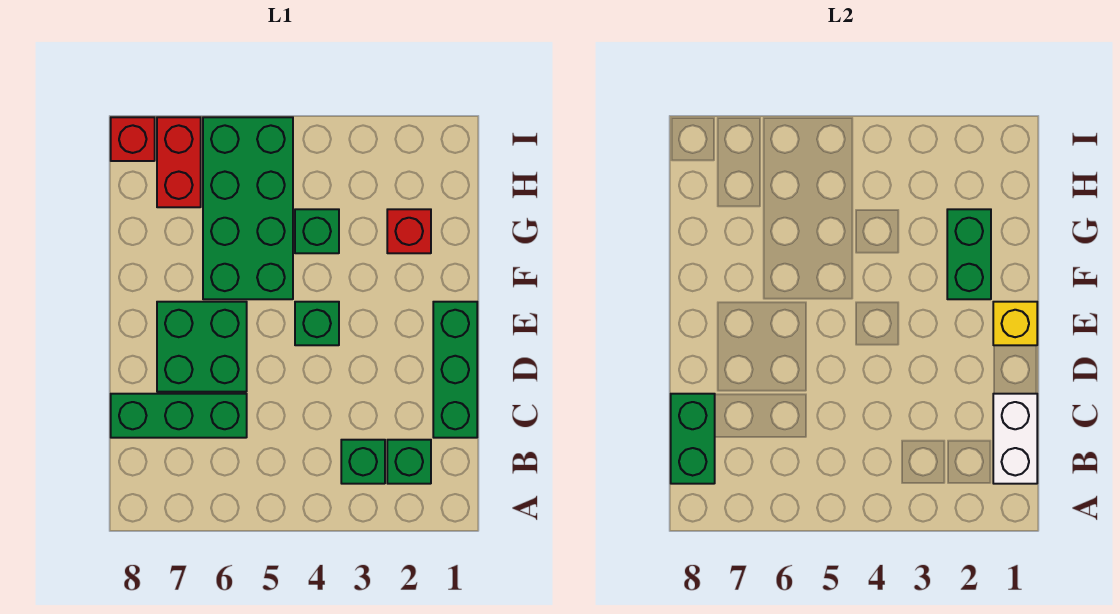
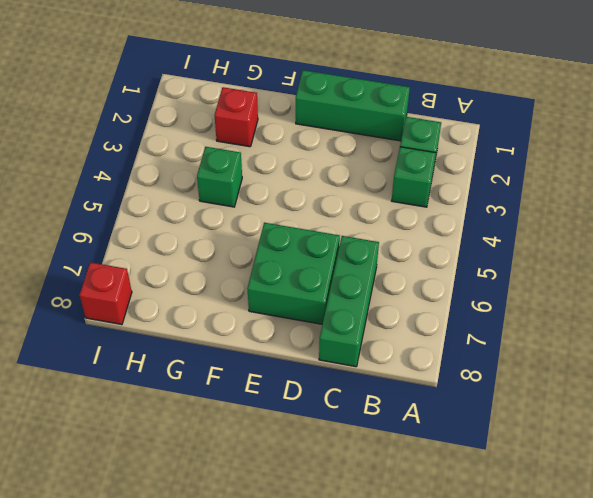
none -> green brick E4 level 1
none -> green brick F5:I6 level 1
none -> red brick H7:I7 level 1

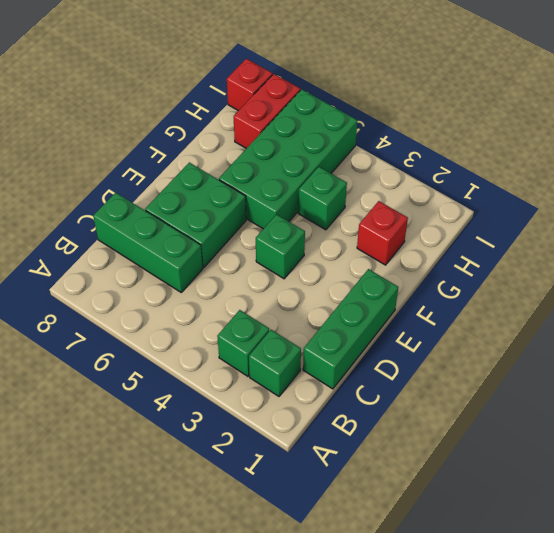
none -> white brick B1:C1 level 2
none -> green brick B8:C8 level 2
none -> yellow brick E1 level 2

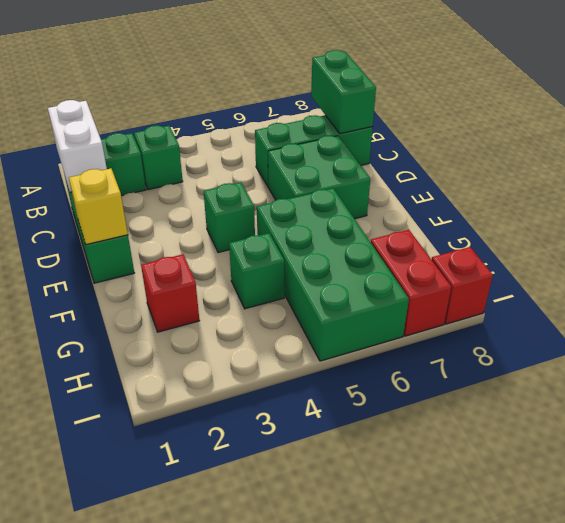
none -> green brick F2:G2 level 2

